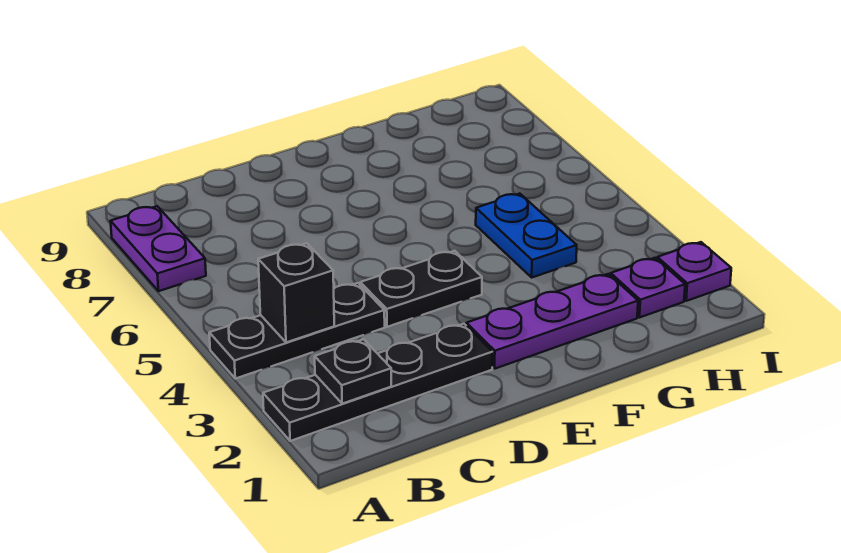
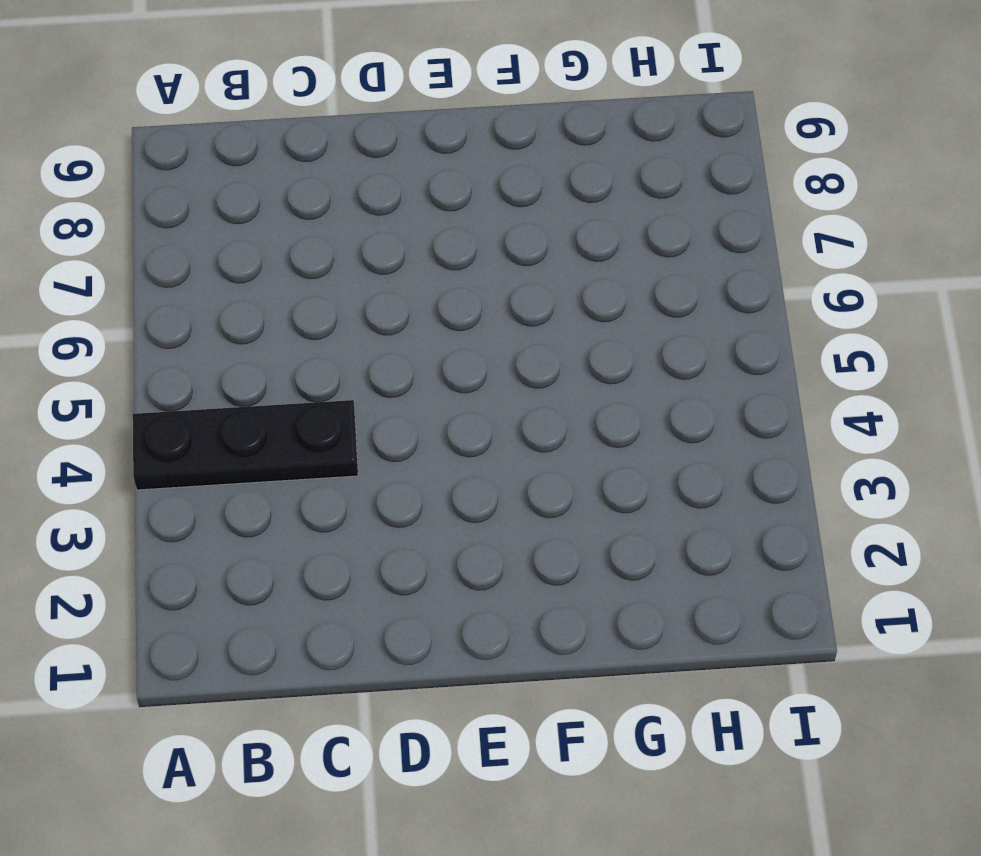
none -> black plate A2:D2 level 1
none -> purple plate A7:A8 level 1

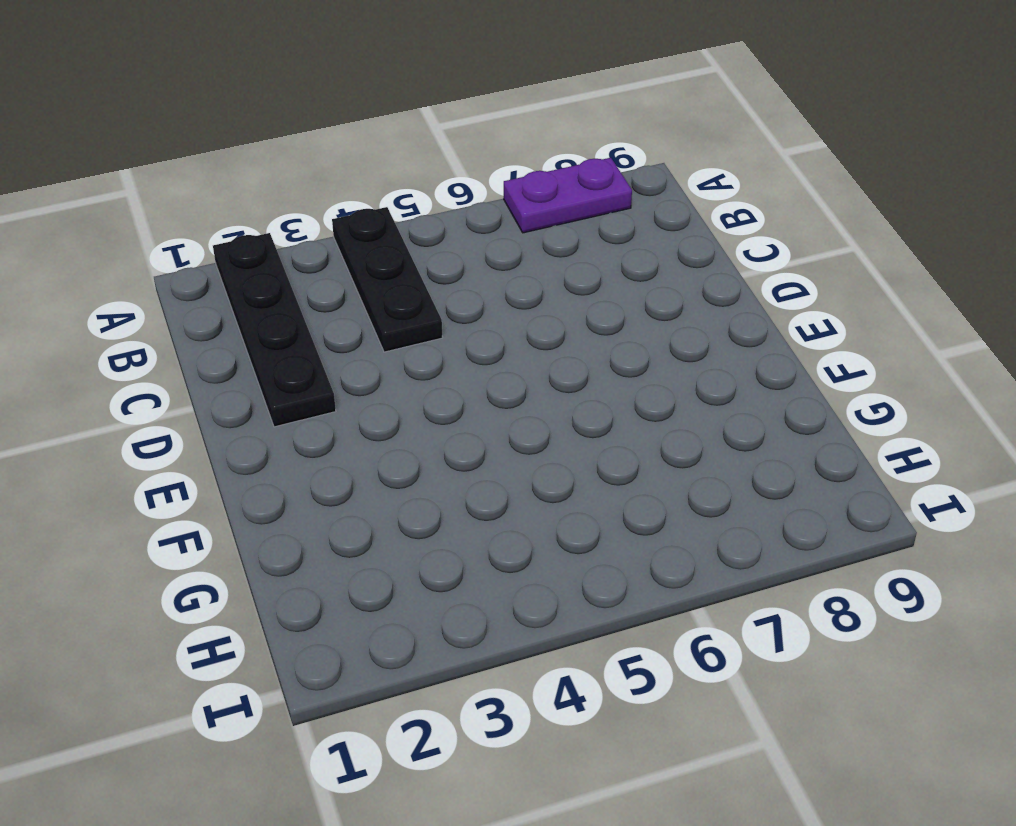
none -> black plate D4:E4 level 1
none -> purple plate E2:G2 level 1

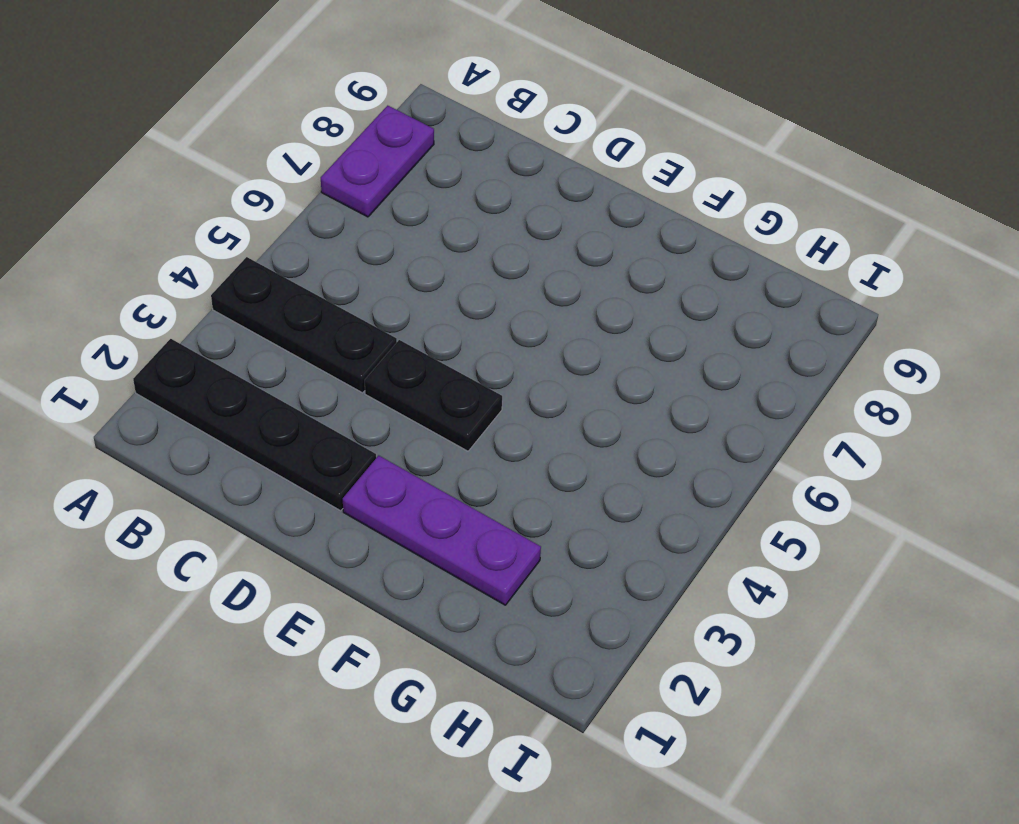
none -> blue plate G4:G5 level 1
none -> purple plate H2 level 1

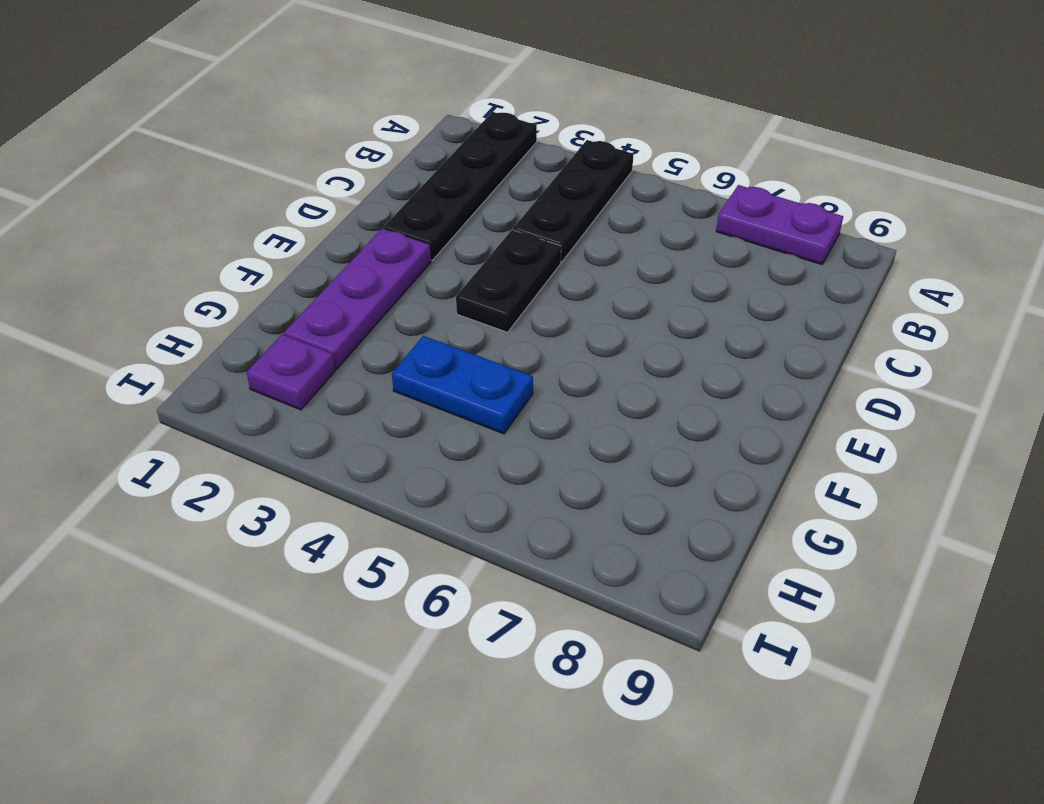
none -> purple plate I2 level 1
none -> black plate B2 level 2

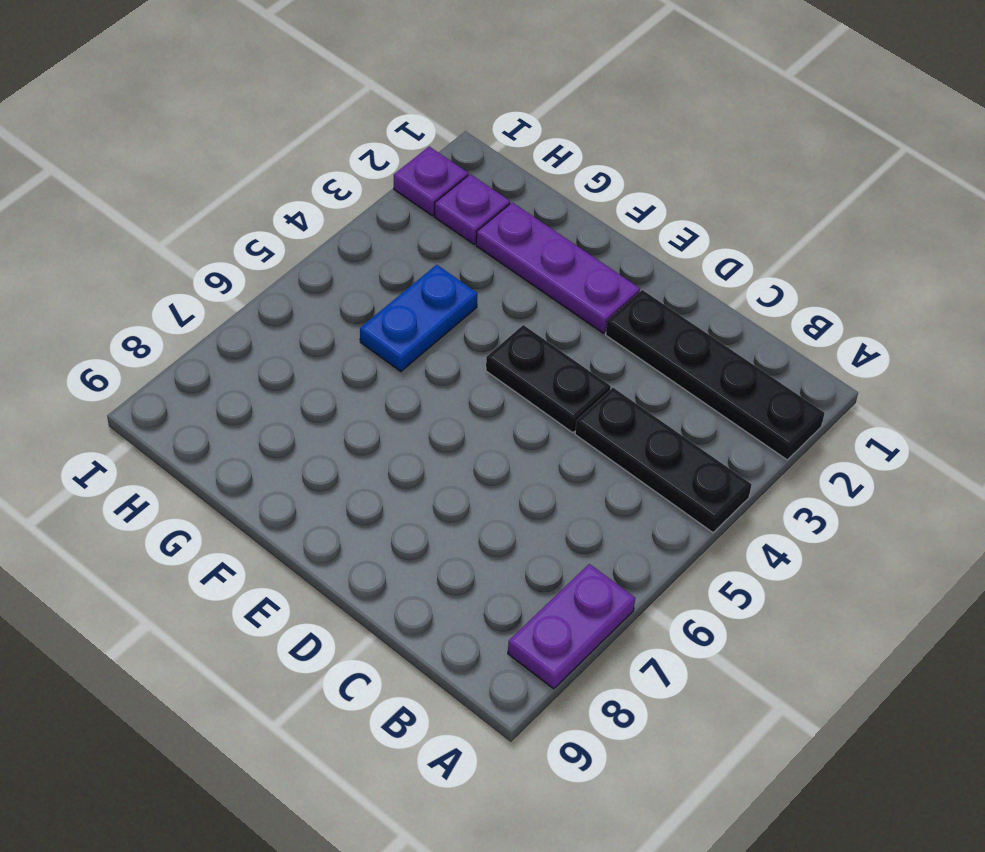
none -> black plate B2 level 2
none -> black brick B4 level 2

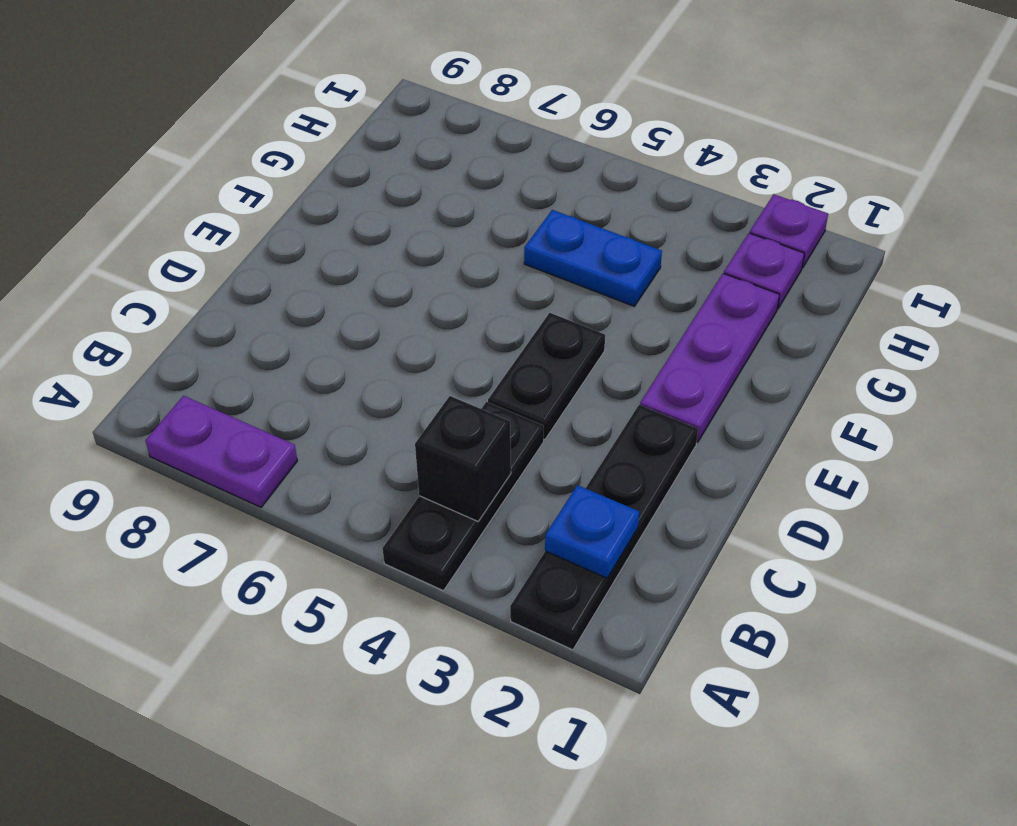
blue plate B2 level 2 -> black plate B2 level 2

